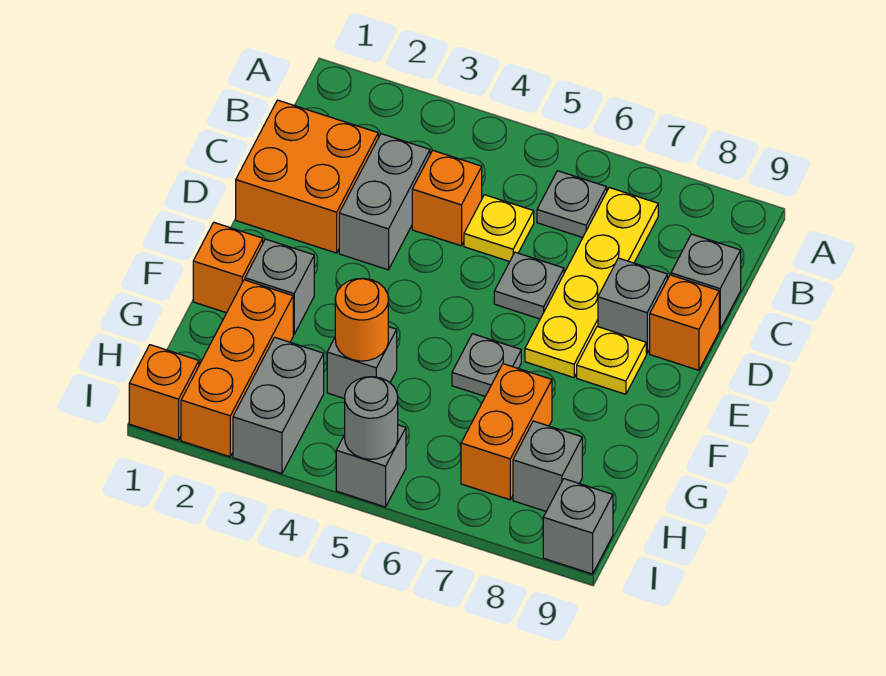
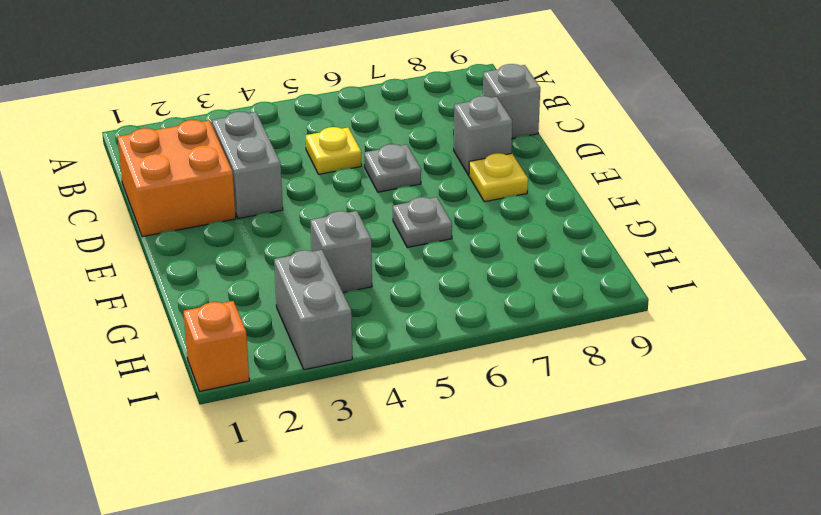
none -> grey plate B6 level 1
none -> yellow plate B7:E7 level 1
none -> orange brick C4 level 1

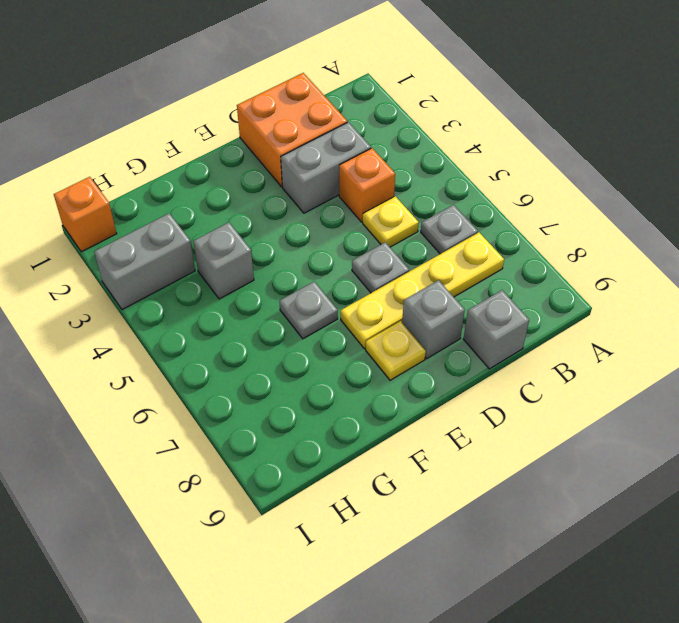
none -> orange brick D9 level 1
none -> orange brick F1 level 1
none -> grey brick F2 level 1

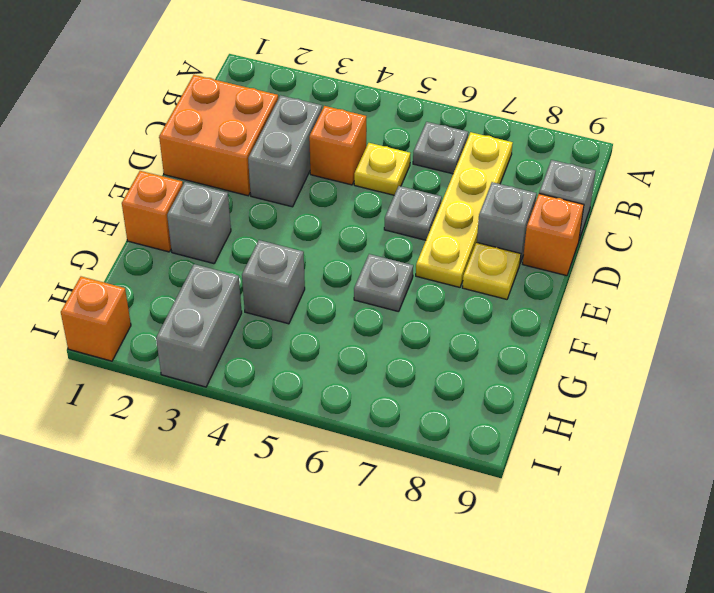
none -> orange brick G2:I2 level 1
none -> orange brick G7:H7 level 1
none -> grey brick H8 level 1

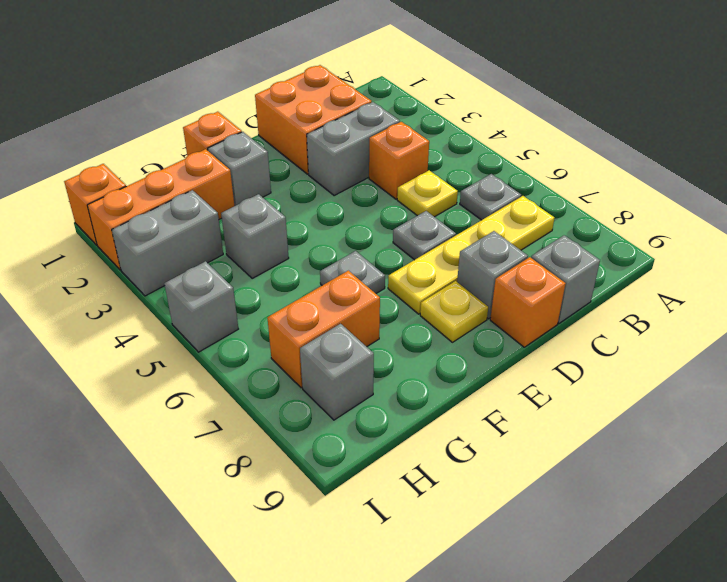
none -> grey brick I9 level 1
none -> orange round brick G4 level 2
none -> grey round brick I5 level 2

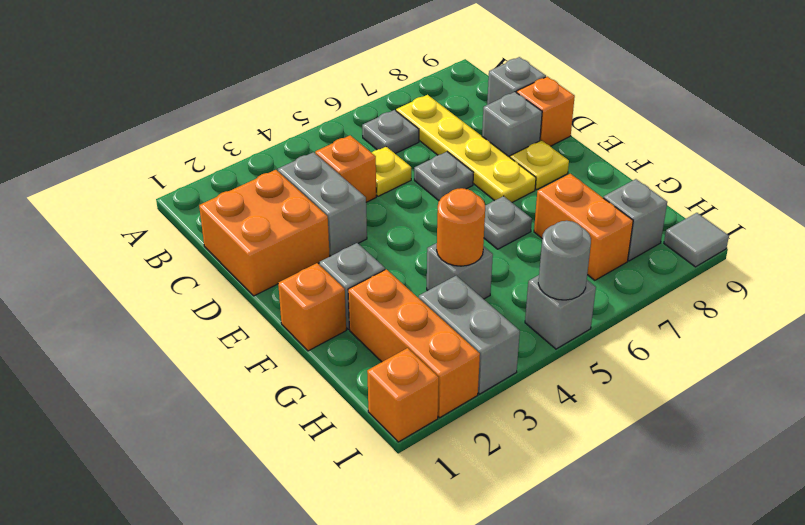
grey tile I9 level 1 -> grey brick I9 level 1

